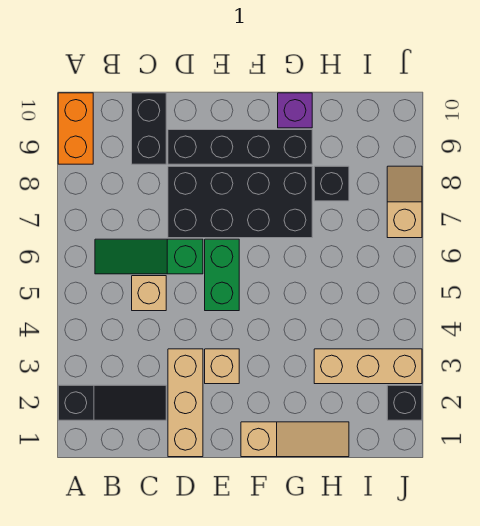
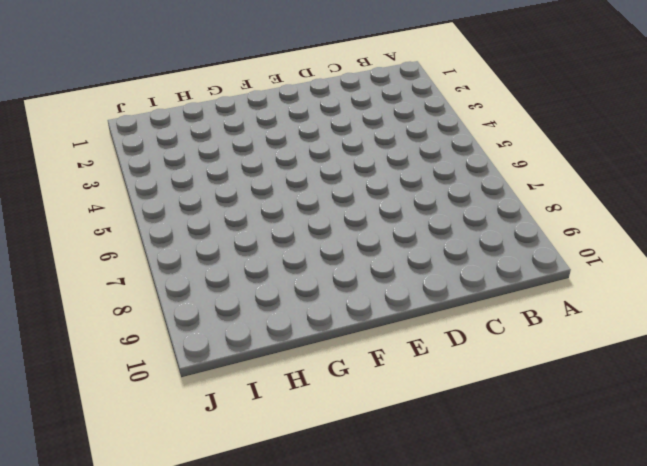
none -> black slope A2:C2 level 1 top A
none -> orange brick A9:A10 level 1
none -> green slope B6:D6 level 1 top D

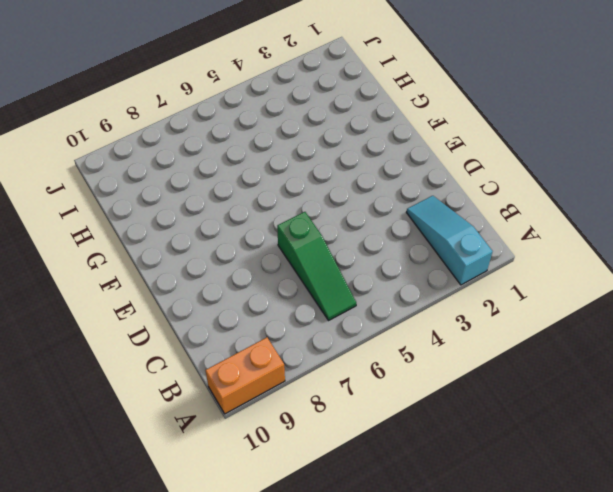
cyan slope A2:C2 level 1 top A -> black slope A2:C2 level 1 top A
none -> tan brick C5 level 1
none -> black brick C9:C10 level 1
none -> tan brick D1:D3 level 1

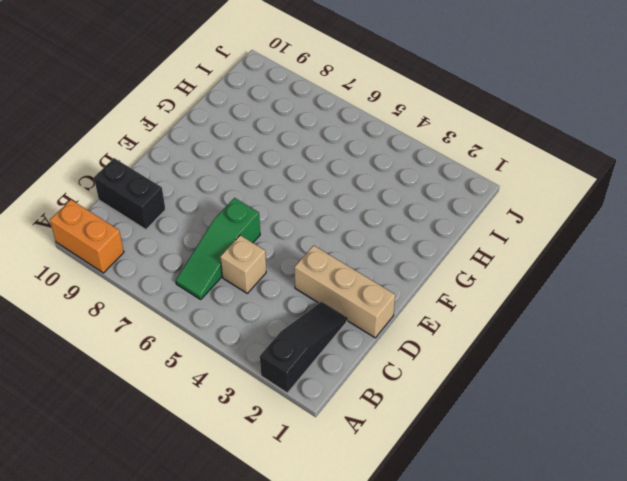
none -> black brick D7:G8 level 1
none -> black brick D9:G9 level 1
none -> tan brick E3 level 1

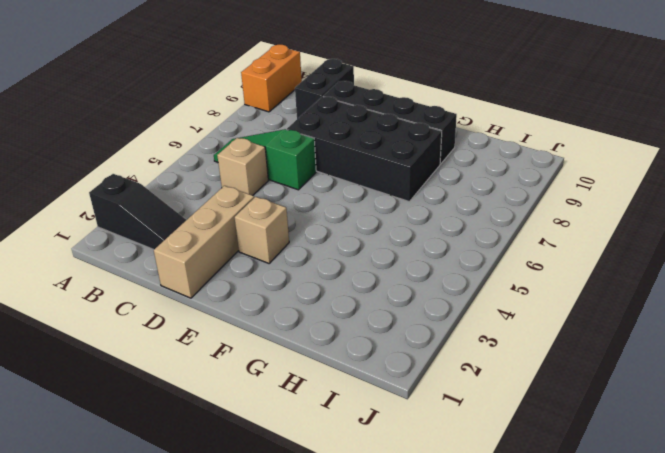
none -> green brick E5:E6 level 1
none -> tan slope F1:H1 level 1 top F
none -> purple brick G10 level 1

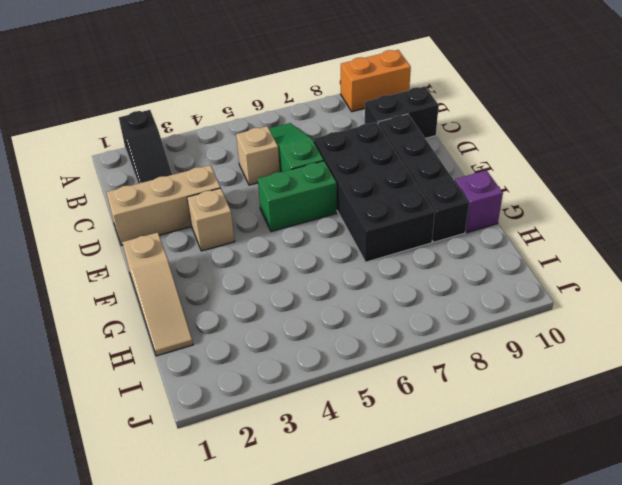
none -> tan brick H3:J3 level 1
none -> black brick H8 level 1
none -> black brick J2 level 1

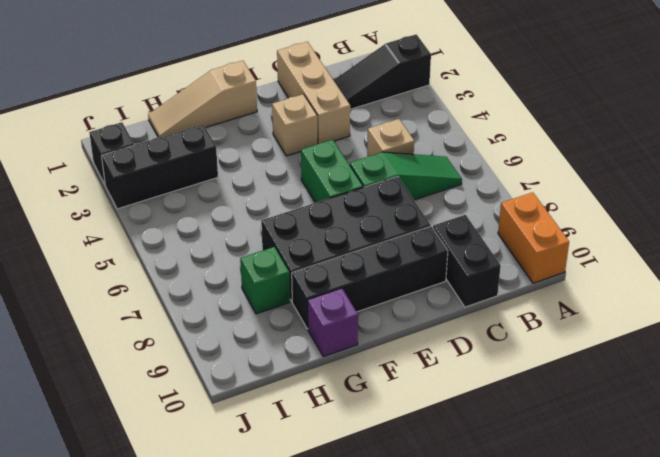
black brick H3:J3 level 1 -> tan brick H3:J3 level 1
green brick H8 level 1 -> black brick H8 level 1
none -> tan slope J7:J8 level 1 top 7

